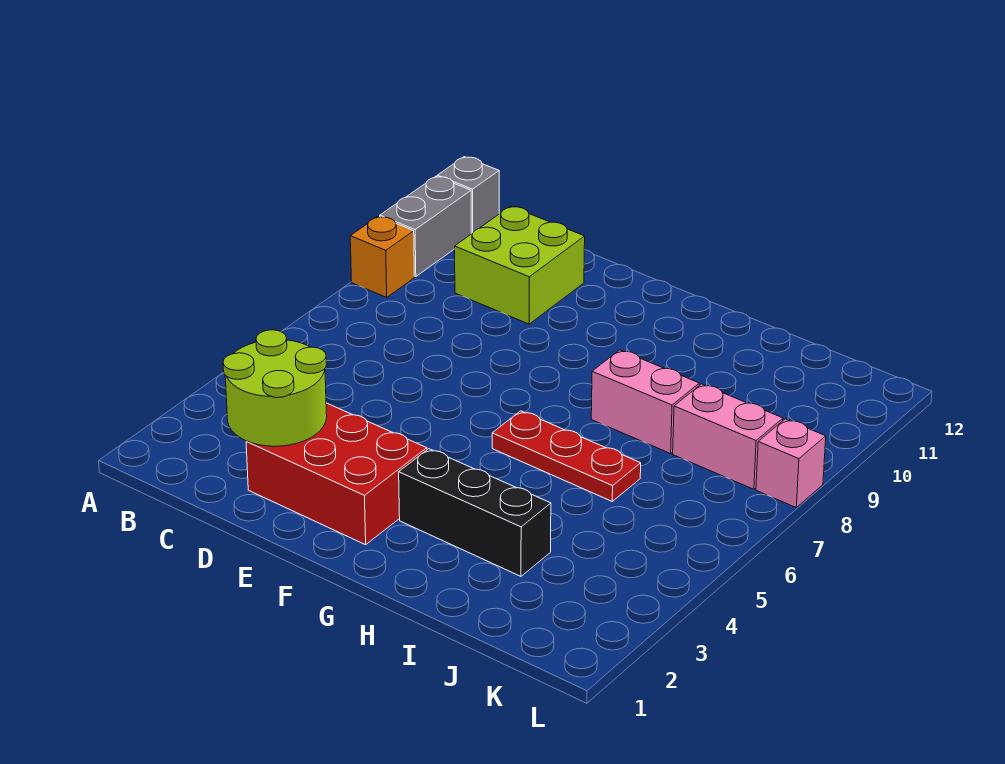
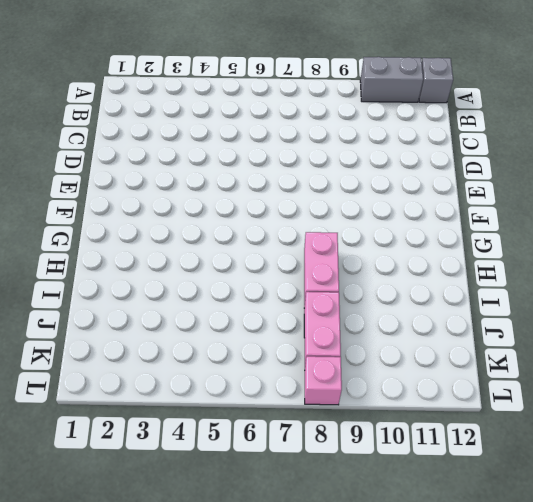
none -> orange brick A9 level 1
none -> lime brick C10:D11 level 1

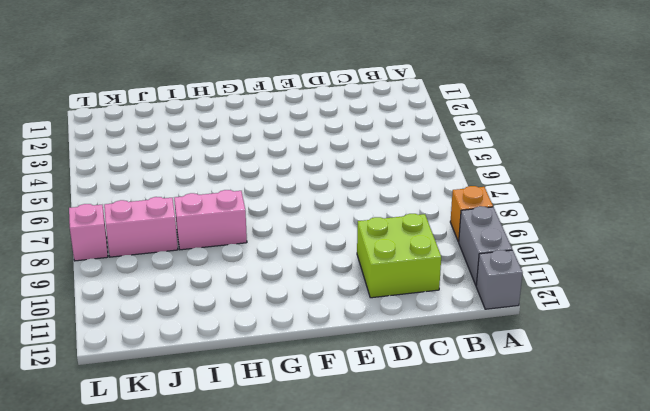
none -> red brick D2:F3 level 1
none -> black brick G3:I3 level 1

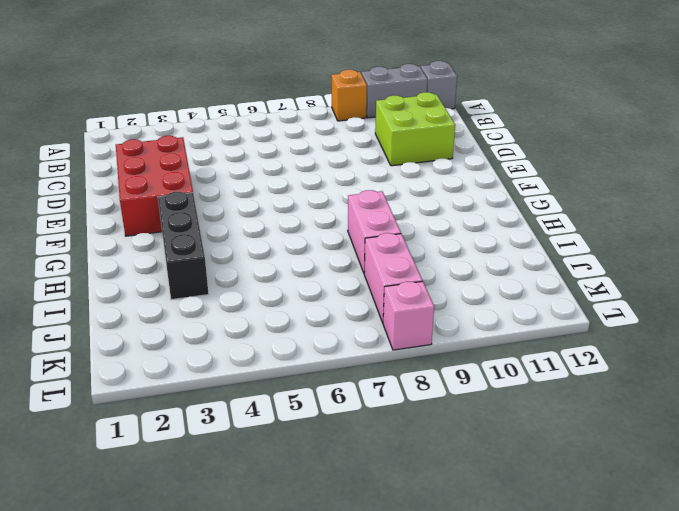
none -> red plate G6:I6 level 1
none -> lime round brick C2:D3 level 2

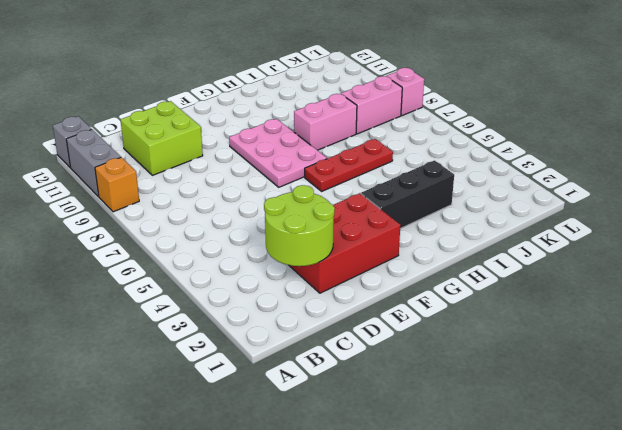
pink plate F7:G9 level 1 -> none

